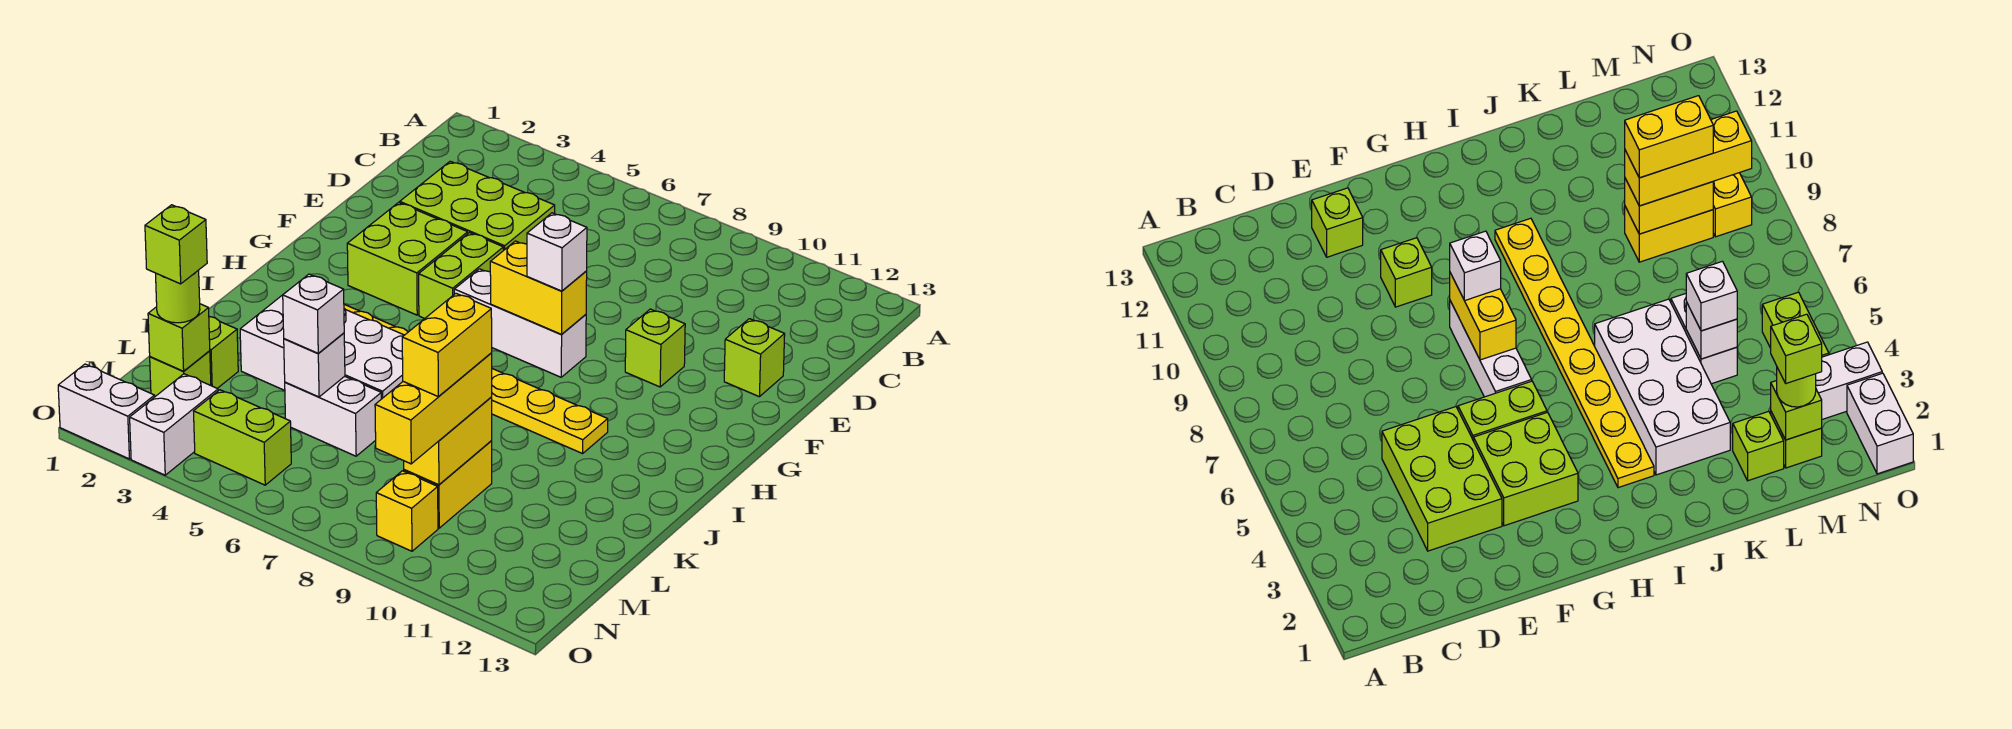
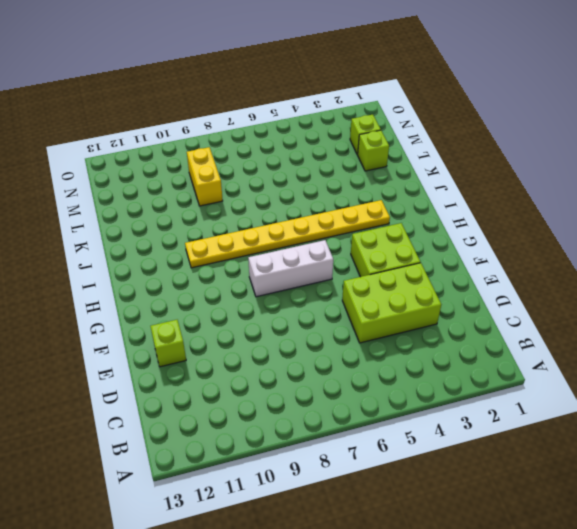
none -> lime brick F5:G5 level 1
none -> lime brick F10 level 1
none -> white brick J3:K6 level 1

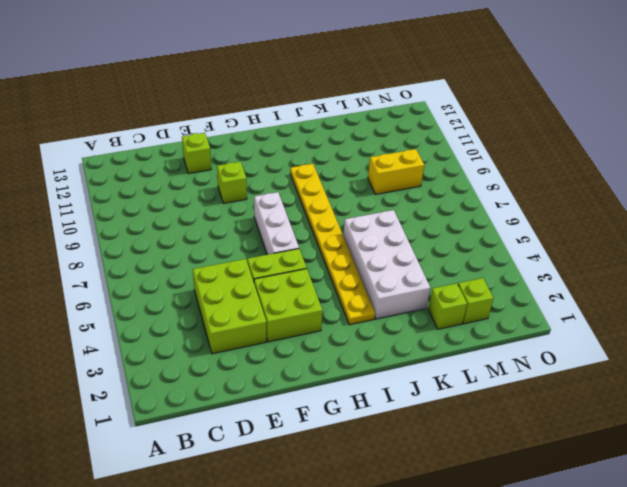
none -> white brick L5:L6 level 1
none -> white brick N3:O3 level 1
none -> lime brick N4:N5 level 1

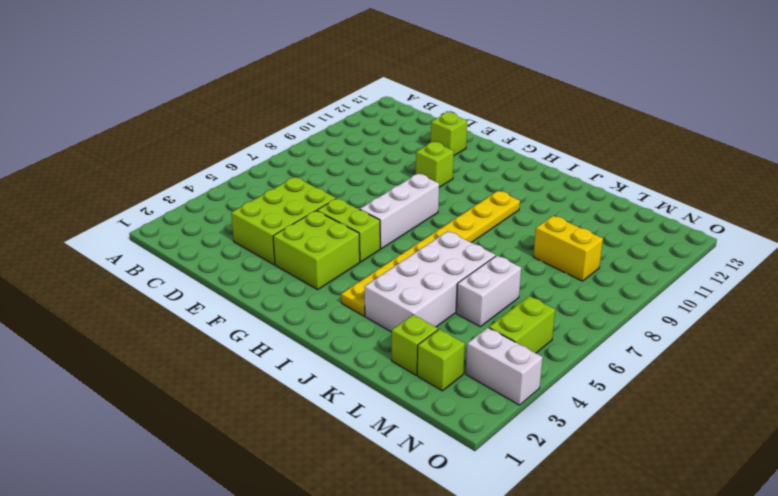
none -> yellow brick N9 level 1
none -> white brick O1:O2 level 1
none -> yellow brick G7:G8 level 2

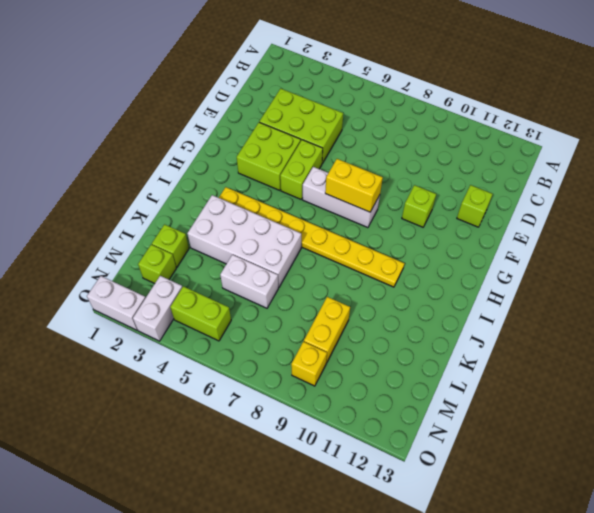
none -> white brick L5 level 2
none -> yellow brick L9:M9 level 2
none -> lime brick M2 level 2

